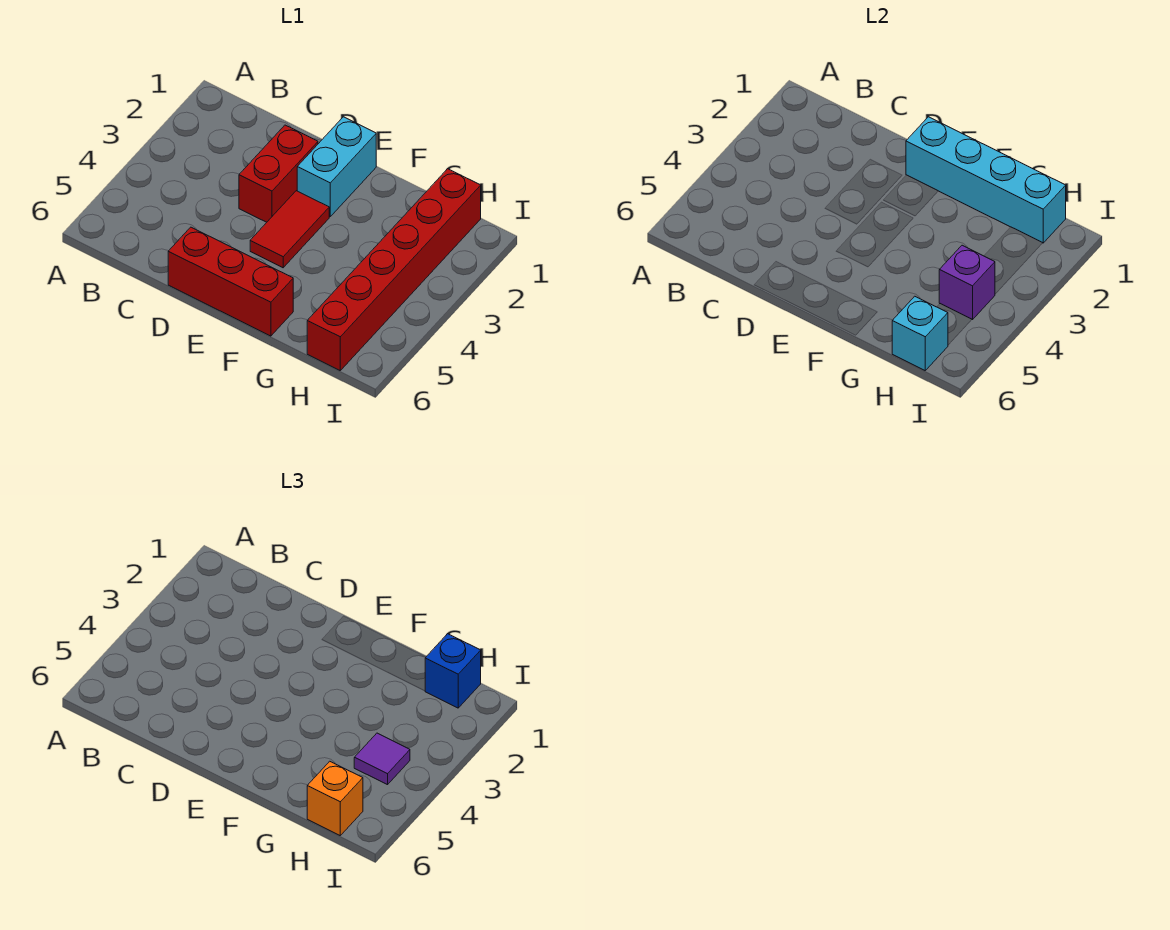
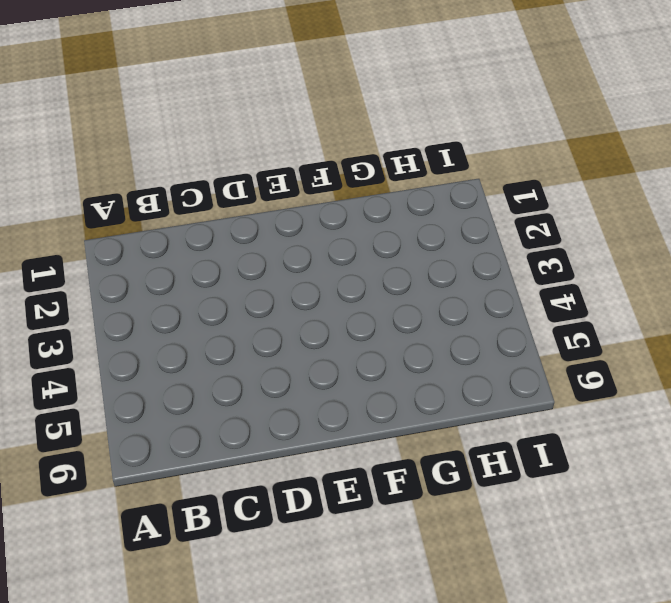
none -> red brick D2:D3 level 1
none -> red brick D6:F6 level 1

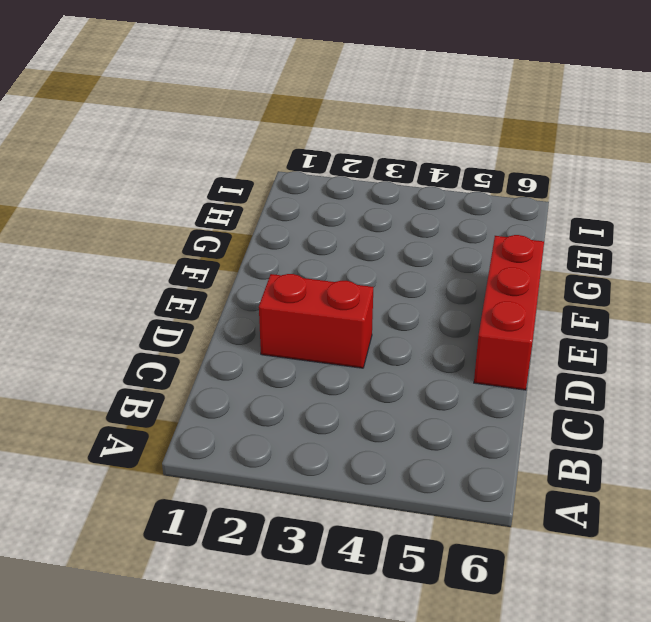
none -> cyan brick E1:E2 level 1
none -> red tile E3:E4 level 1

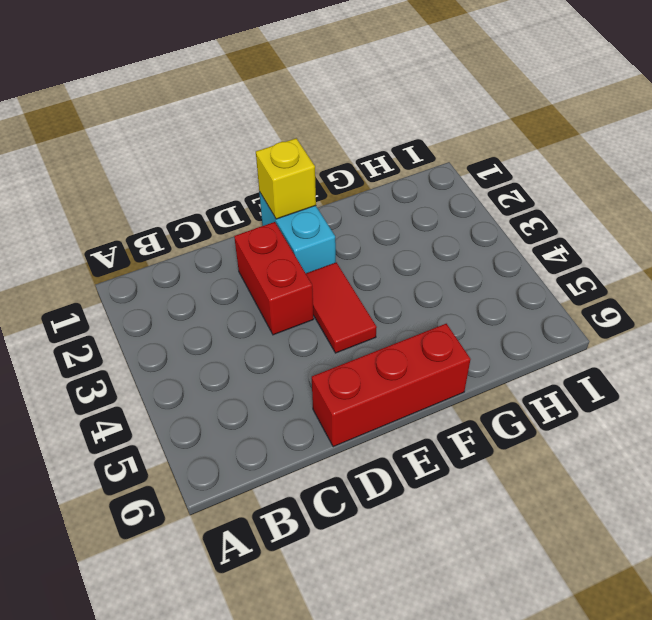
yellow brick E1 level 2 -> cyan brick E1:H1 level 2
none -> red brick H1:H6 level 1
none -> purple brick H4 level 2

